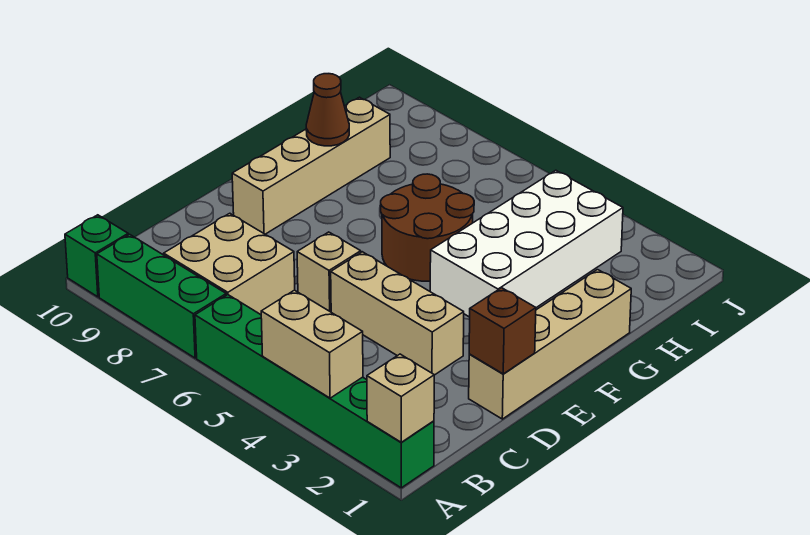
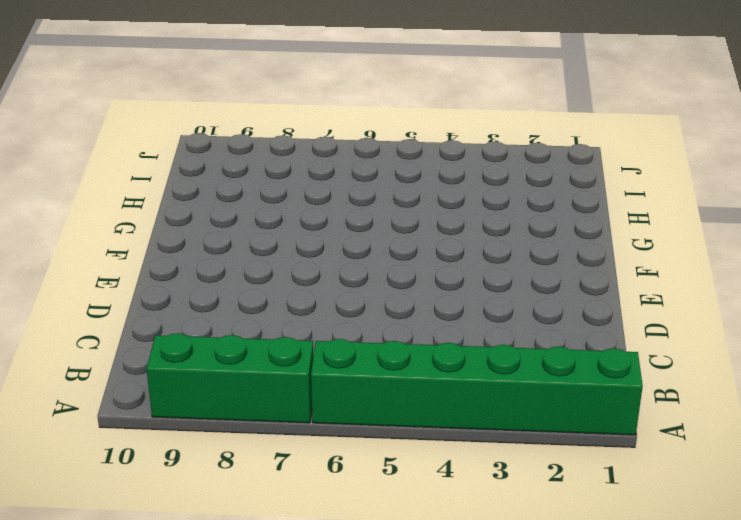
none -> green brick A10 level 1
none -> tan brick B7:C8 level 1
none -> tan brick D1:G1 level 1

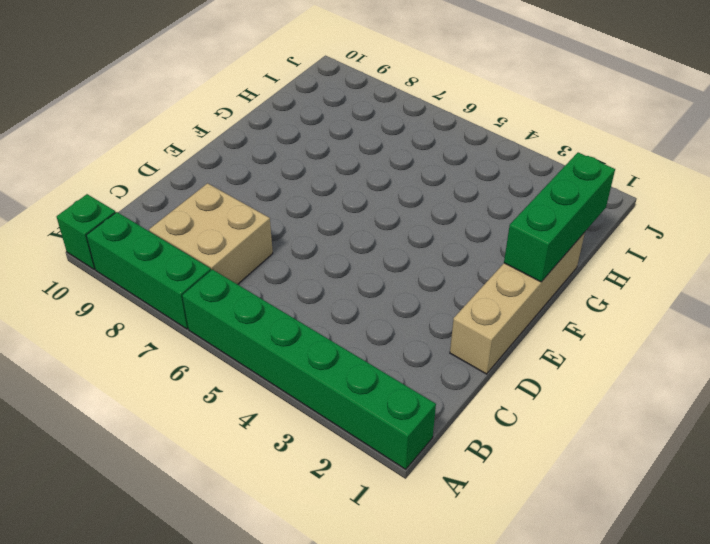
green brick F1:H1 level 2 -> none
none -> tan brick D3:D5 level 1
none -> tan brick D6 level 1
none -> tan brick E9:H9 level 1

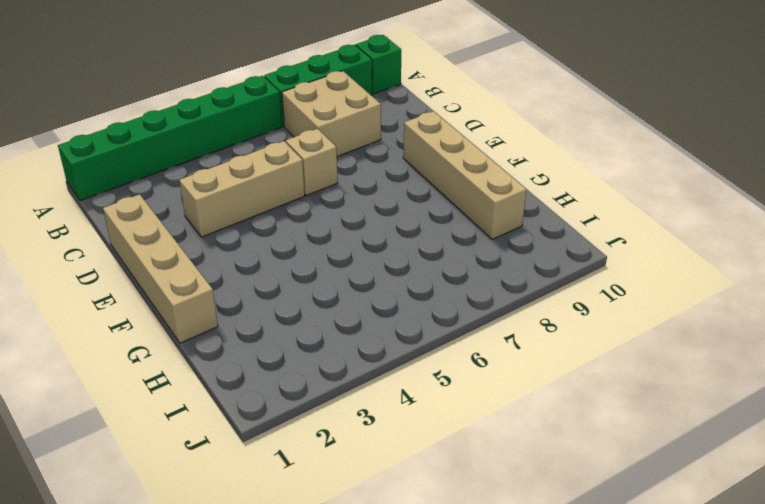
none -> white brick F3:I4 level 1
none -> brown round brick F5:G6 level 1
none -> tan brick A1 level 2

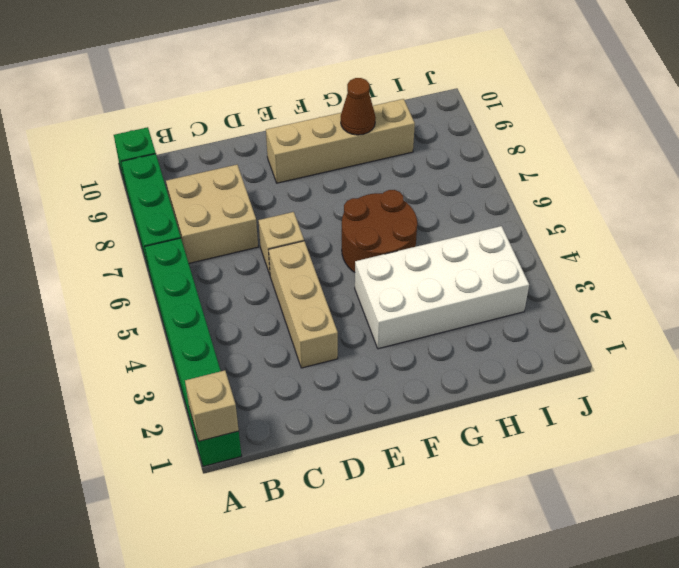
none -> tan brick D1:G1 level 1
none -> tan brick A3:A4 level 2
none -> brown brick D1 level 2

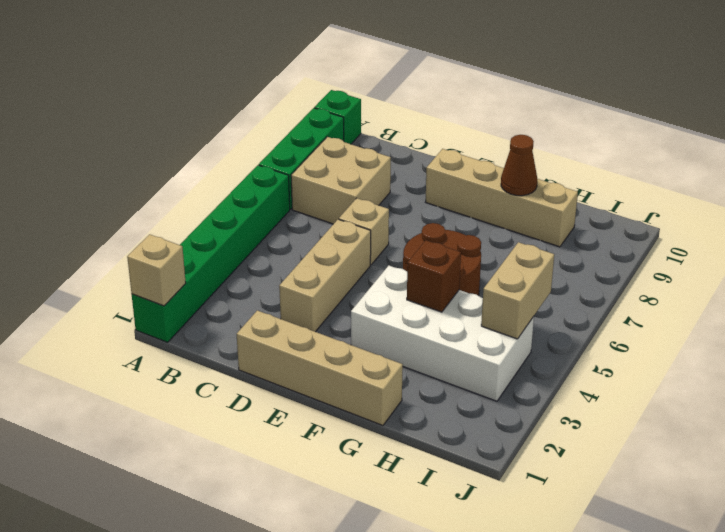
brown brick G4 level 2 -> brown brick D1 level 2
tan brick I4:I5 level 2 -> tan brick A3:A4 level 2

